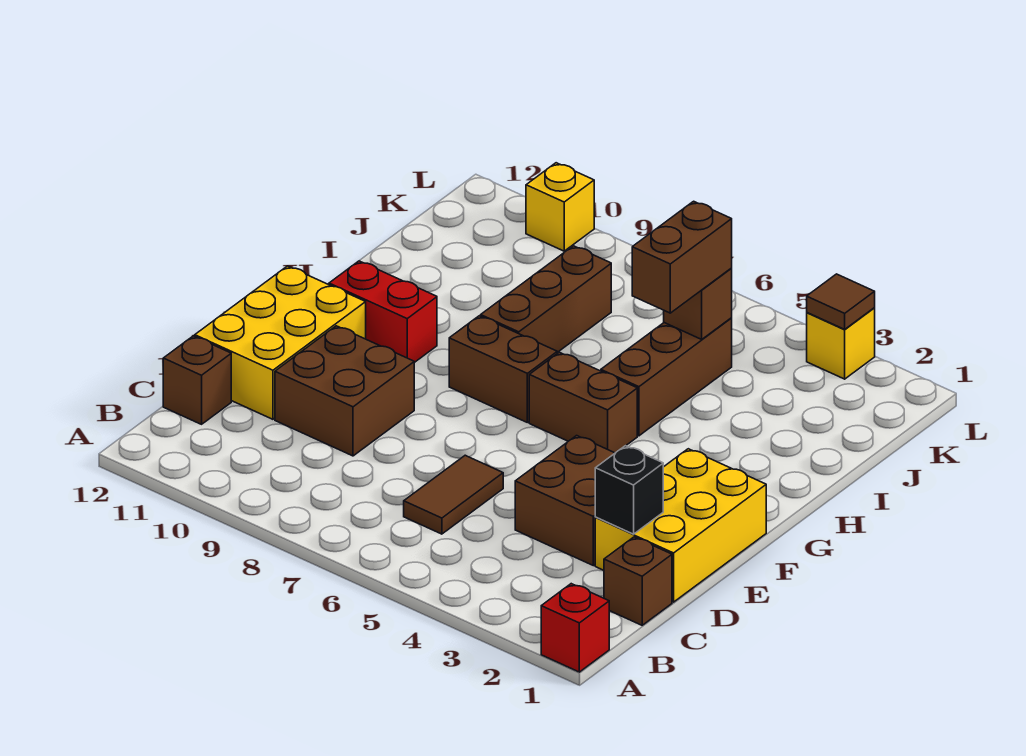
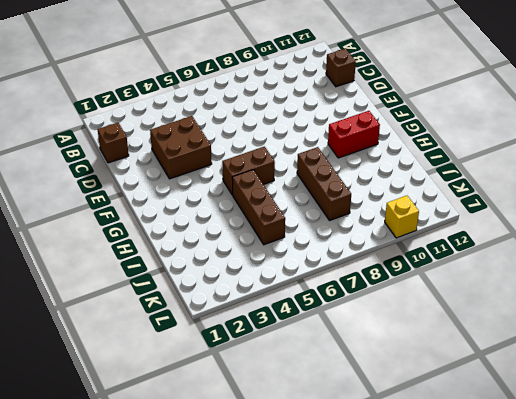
none -> red brick A1 level 1
none -> brown tile C6:D6 level 1
none -> yellow brick D1:F2 level 1

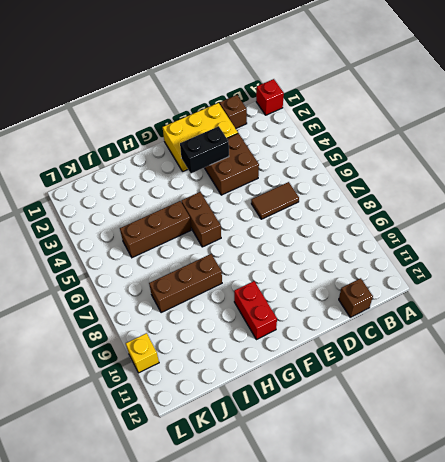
black brick E3:F3 level 2 -> none
none -> brown brick D9:E10 level 1
none -> yellow brick D11:F12 level 1
none -> brown brick G7:G8 level 1

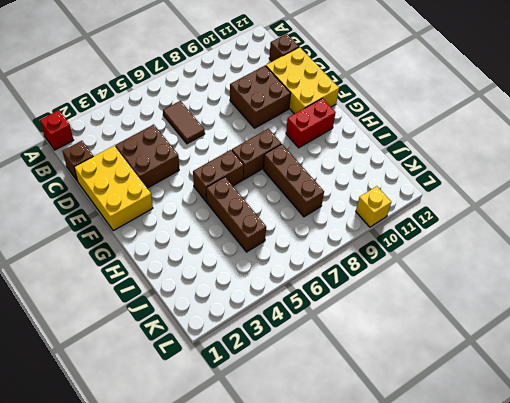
none -> yellow brick L3 level 1
none -> black brick D2 level 2
none -> brown brick J5 level 2

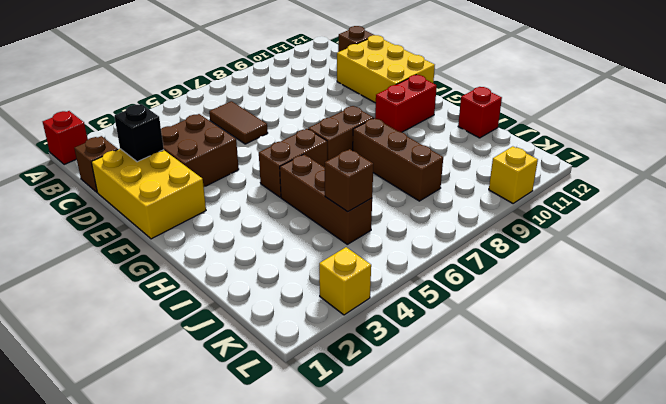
red brick I12 level 1 -> none
none -> brown brick D9:E10 level 1
none -> brown tile L3 level 2
none -> brown brick I5:J5 level 3

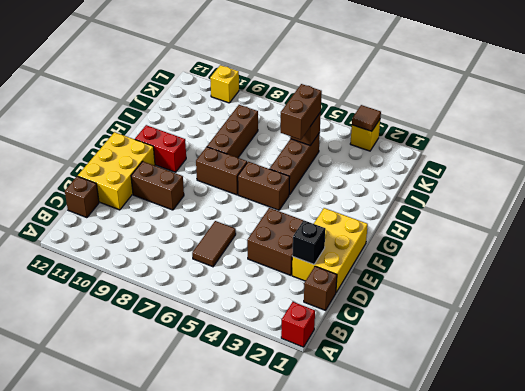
brown brick E9:E10 level 1 -> brown brick D9:E10 level 1

